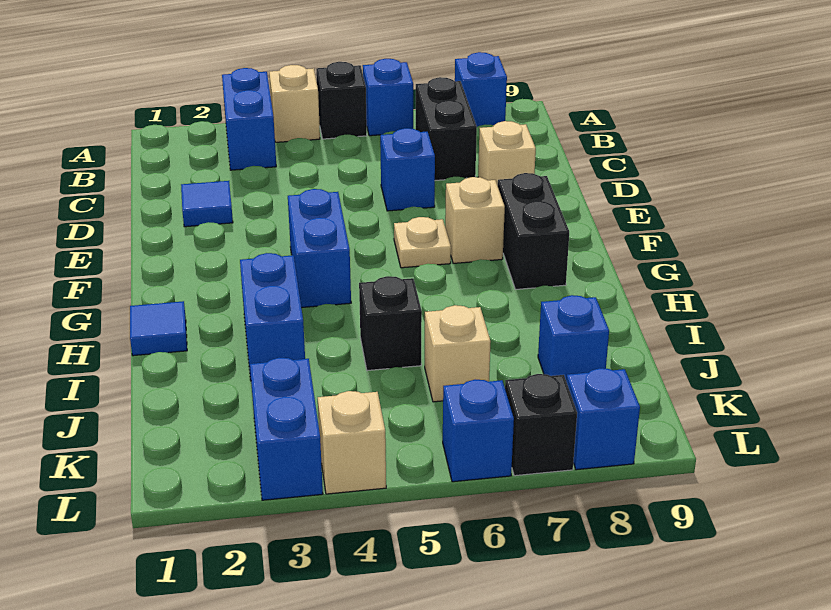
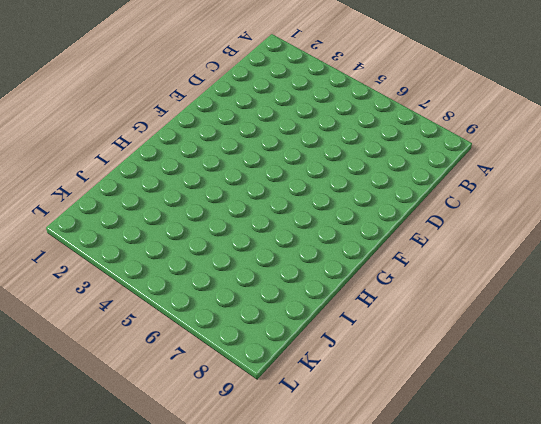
none -> blue brick A3:B3 level 1
none -> tan brick A4 level 1
none -> black brick A5 level 1

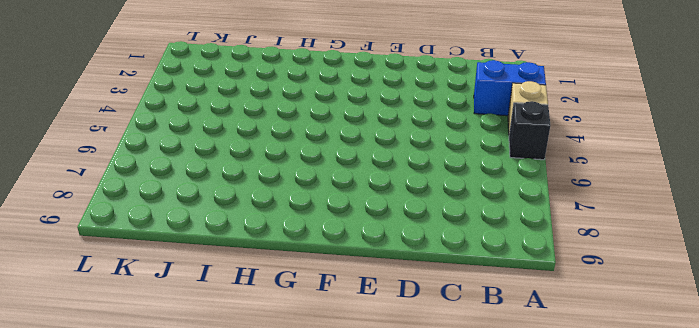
none -> blue brick A6 level 1
none -> blue brick A8 level 1
none -> black brick B7:C7 level 1

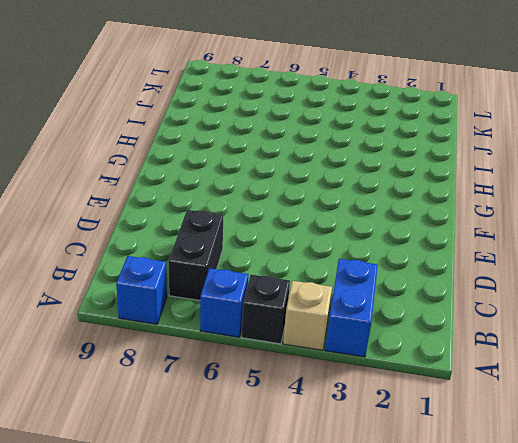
none -> blue tile D2 level 1
none -> blue brick D6 level 1
none -> tan brick D8 level 1

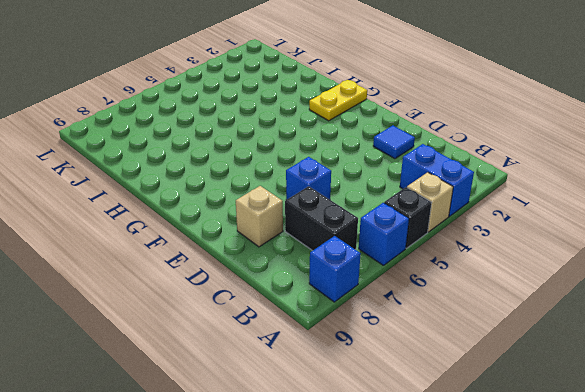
yellow plate G1:G2 level 1 -> none
none -> blue brick F4:G4 level 1
none -> tan plate F6 level 1
none -> tan brick F7 level 1

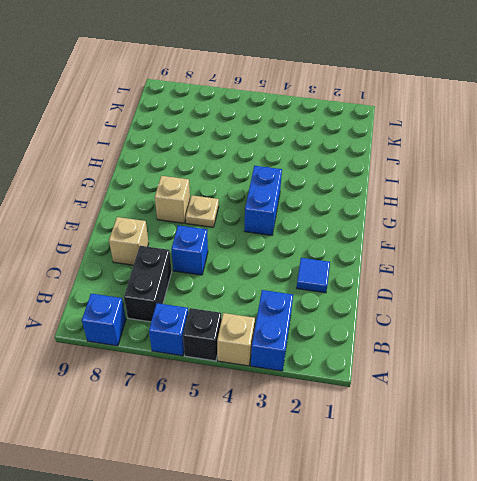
none -> black brick F8:G8 level 1
none -> blue tile H1 level 1
none -> blue brick H3:I3 level 1

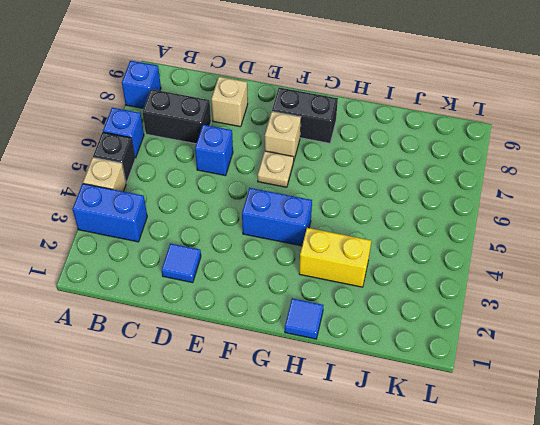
yellow brick H3:I3 level 1 -> blue brick H3:I3 level 1
none -> black brick I5 level 1
none -> tan brick J6 level 1
none -> blue brick J8 level 1

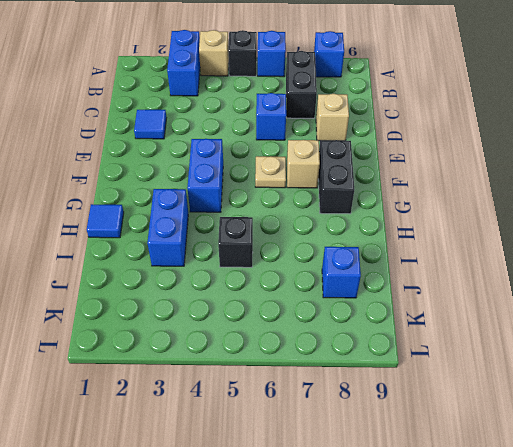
none -> tan brick J6 level 1
none -> blue brick K3:L3 level 1
none -> tan brick L4 level 1

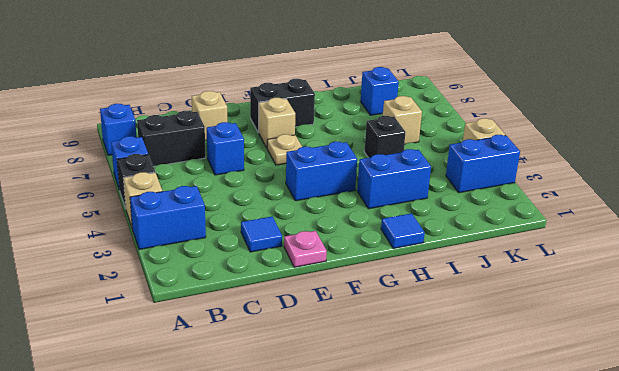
pink plate E1 level 1 -> none
none -> blue brick L6 level 1
none -> black brick L7 level 1
none -> blue brick L8 level 1

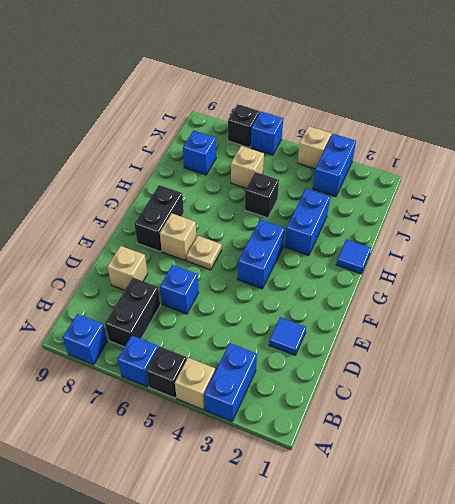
none -> blue brick L8 level 1

